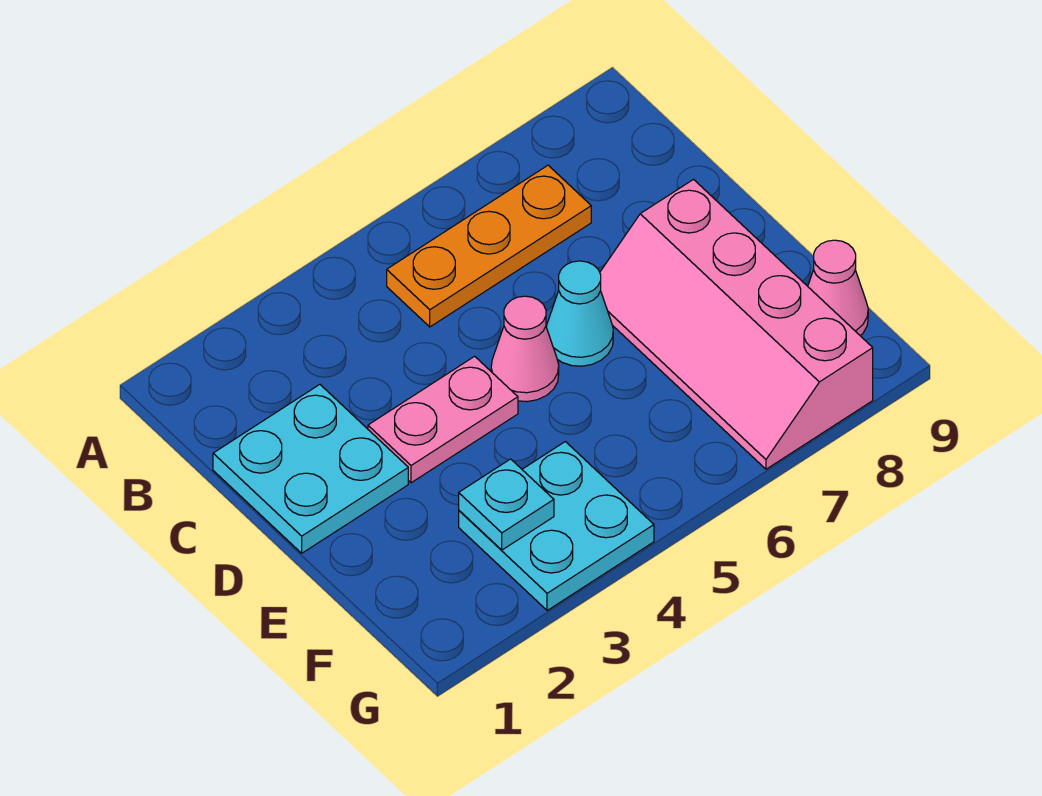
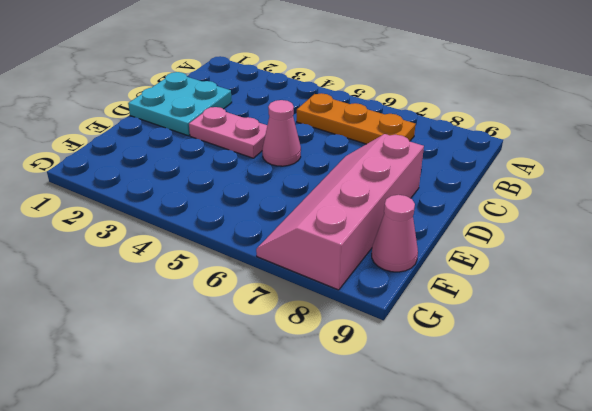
none -> cyan cone D6 level 1
none -> cyan plate F3:G4 level 1

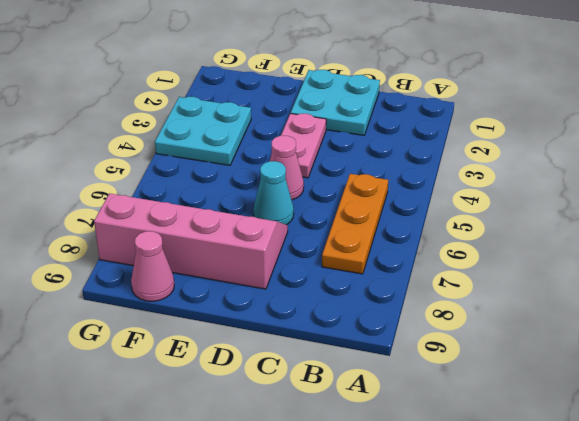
none -> cyan plate F3 level 2

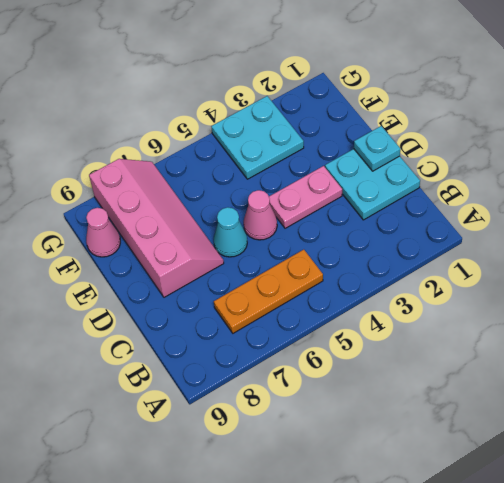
cyan plate D1 level 2 -> cyan plate F3 level 2

